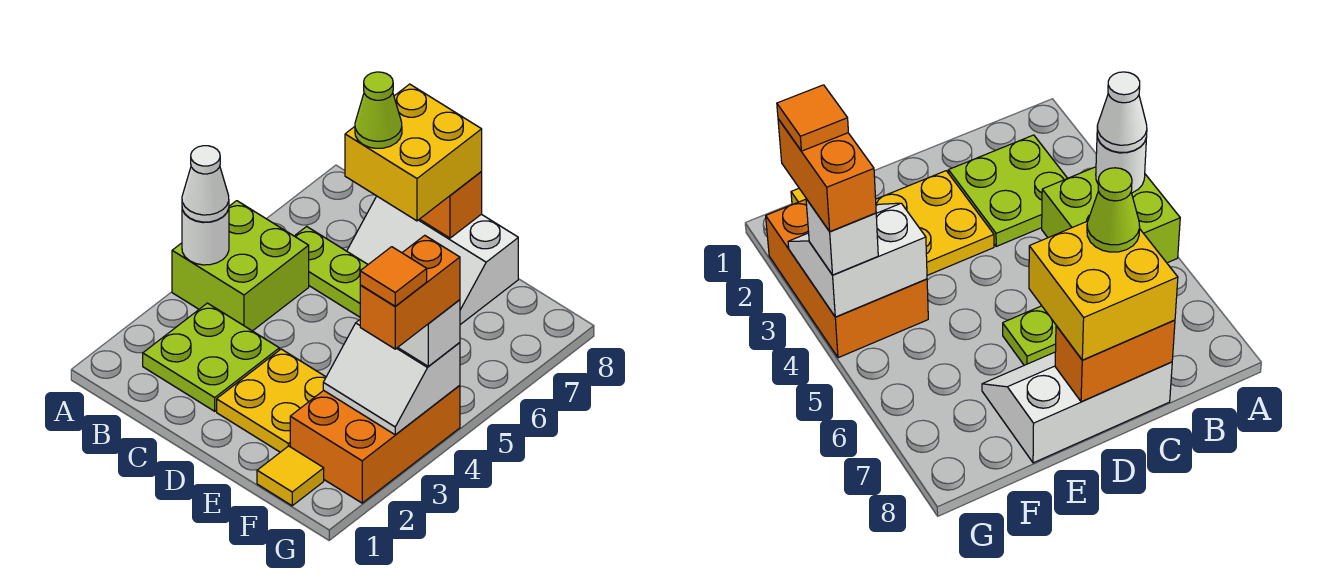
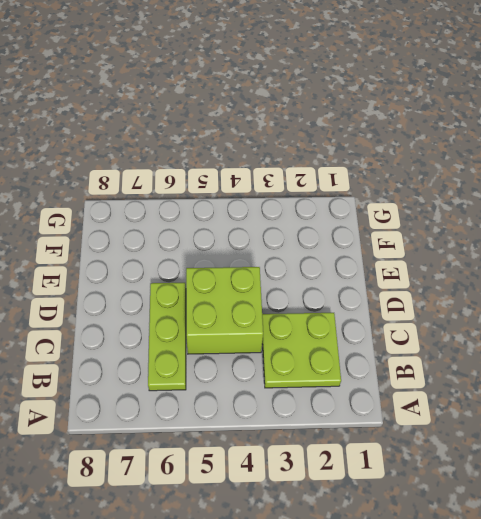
lime brick C4:D5 level 1 -> lime brick A4:B5 level 1
none -> white slope C7:E8 level 1 top 8
none -> yellow plate D2:E3 level 1
none -> yellow tile F1 level 1

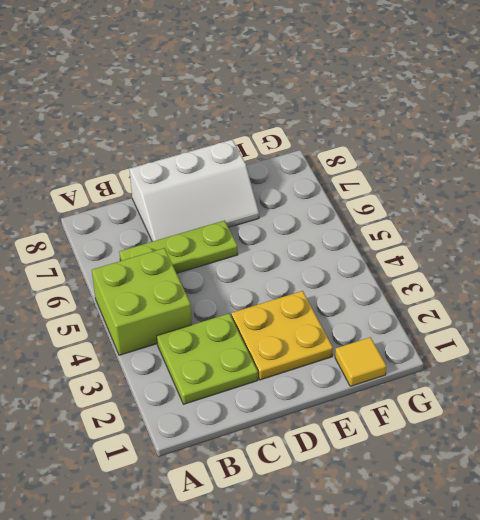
none -> orange brick F2:G4 level 1
none -> white round brick A4 level 2
none -> orange brick C8:D8 level 2

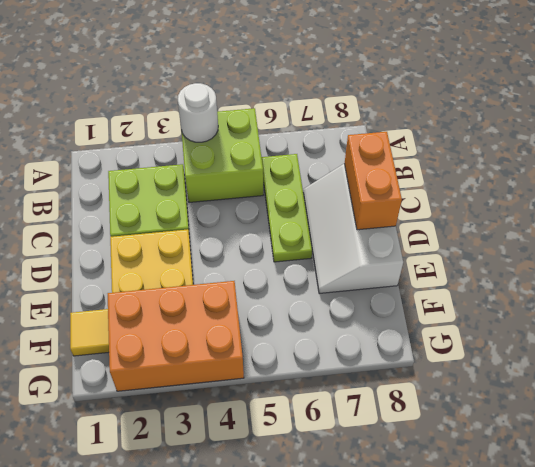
none -> white slope F3:G4 level 2 top 4
none -> white cone A4 level 3
none -> yellow brick C7:D8 level 3

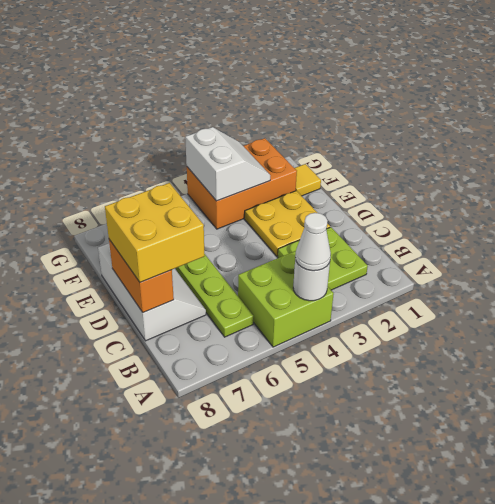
none -> white brick G4 level 3
none -> lime cone C7 level 4
none -> orange brick G3:G4 level 4

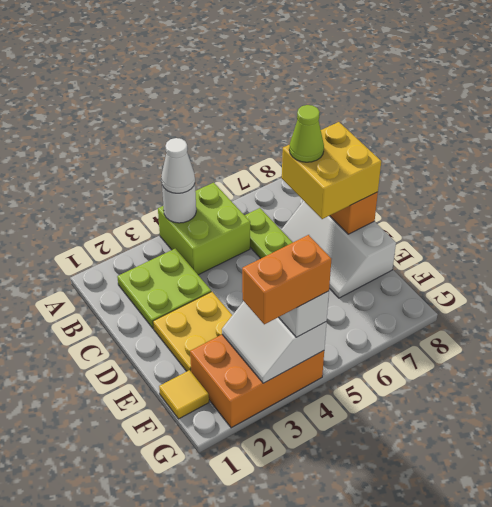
none -> orange tile G3 level 5

